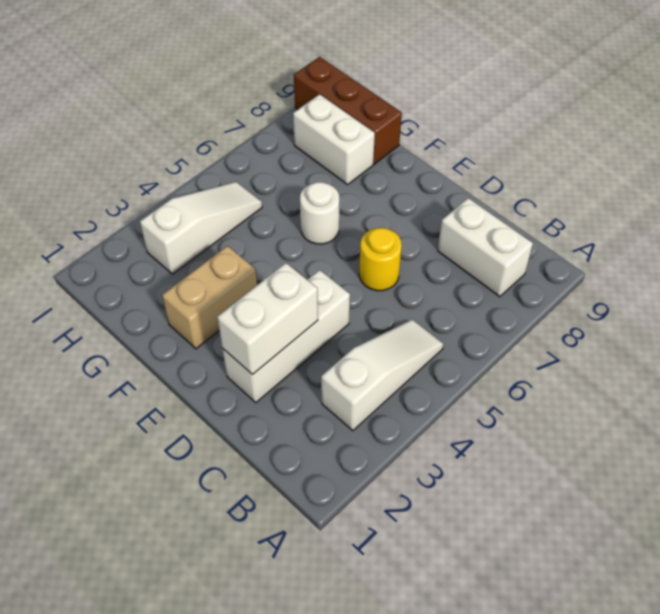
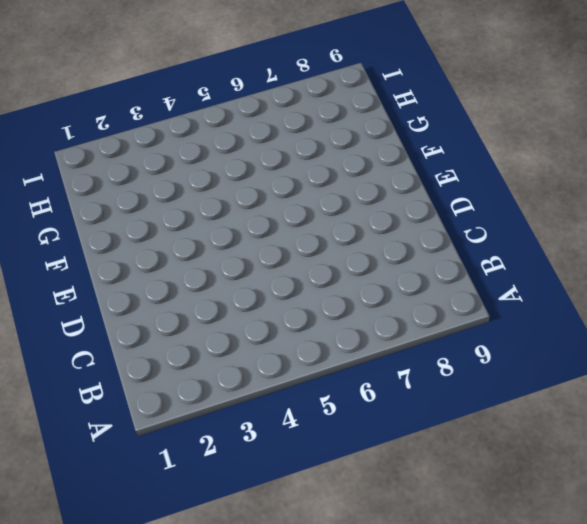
none -> white slope B3:B5 level 1 top 3
none -> white brick B8:C8 level 1

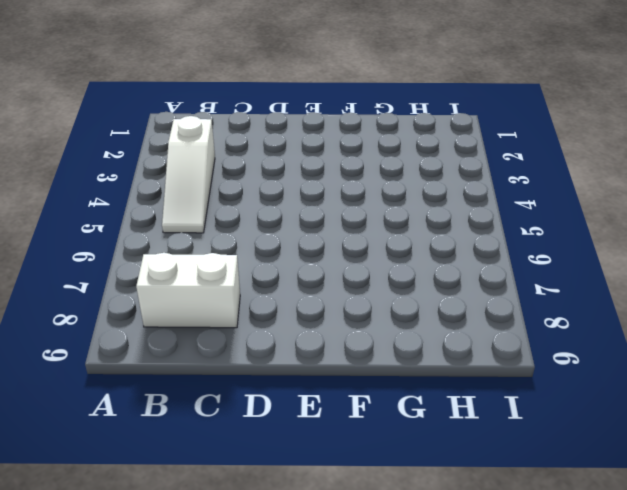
none -> white brick D2:D4 level 1
none -> yellow round brick D6 level 1

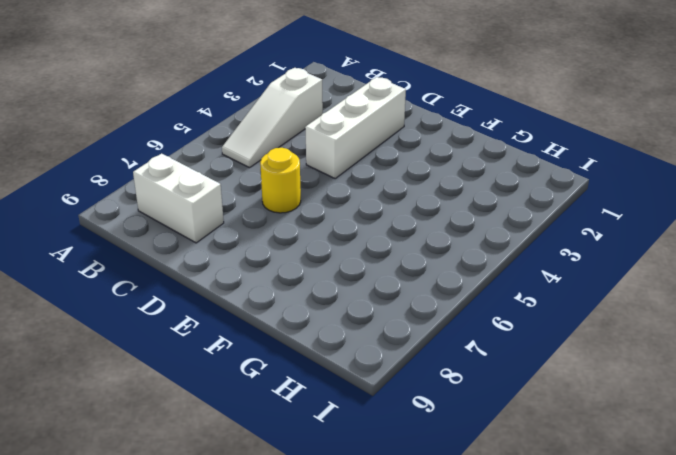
none -> tan brick F2:F3 level 1
none -> white round brick F6 level 1

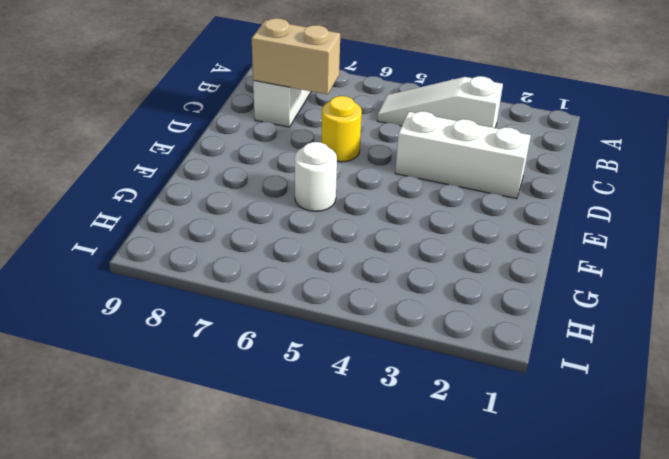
tan brick C7:C8 level 2 -> tan brick F2:F3 level 1
none -> white brick G8:H8 level 1
none -> brown brick G9:I9 level 1

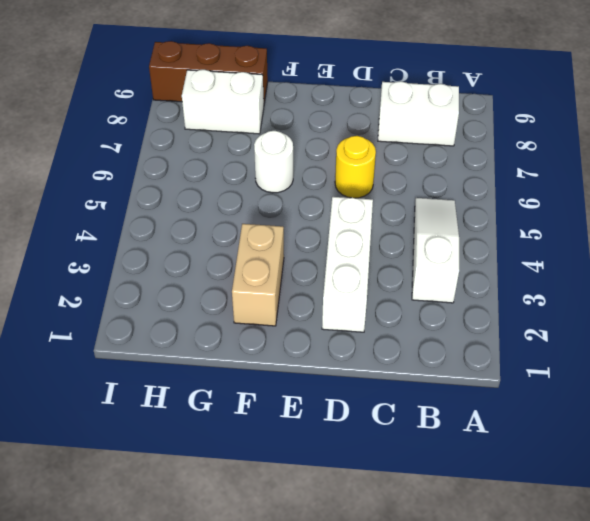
none -> white slope H3:H5 level 1 top 3
none -> white brick D2:D3 level 2

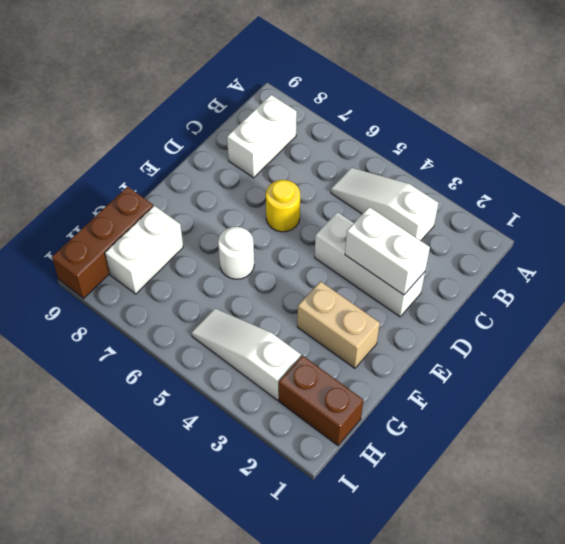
brown brick H1:H2 level 1 -> none

